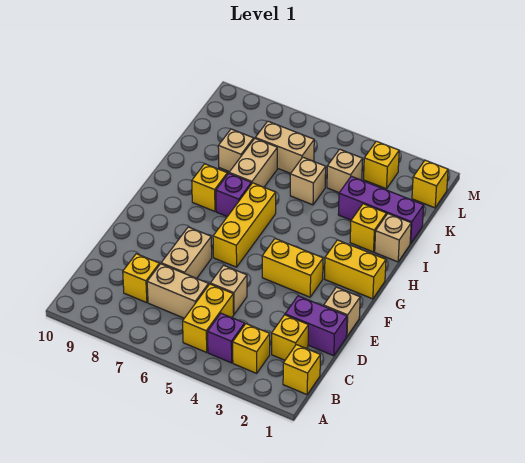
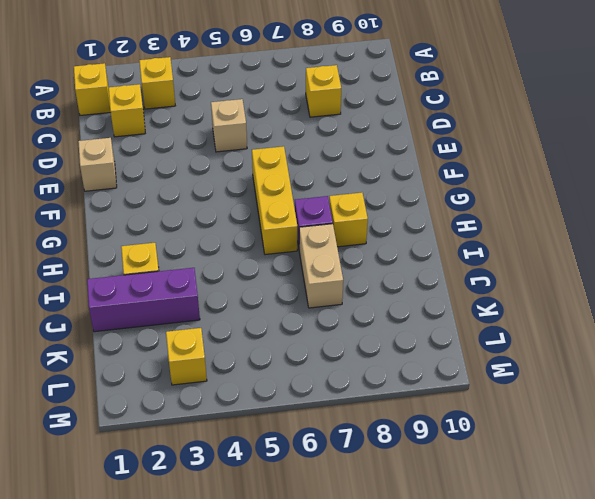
none -> purple brick B4 level 1
none -> yellow brick B5:C5 level 1
none -> tan brick C6:C7 level 1

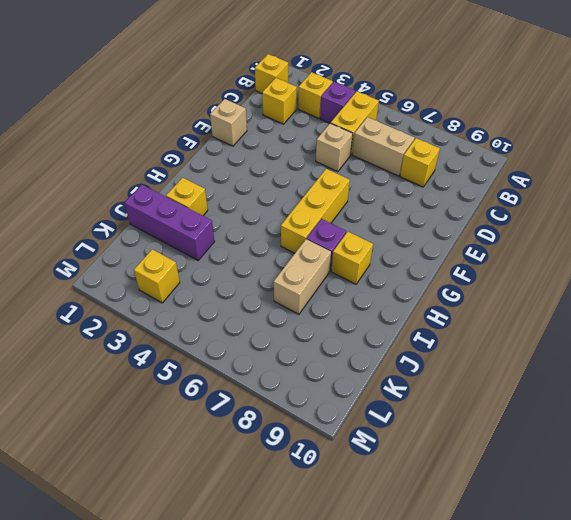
none -> purple brick D1:D2 level 1
none -> tan brick D7:E7 level 1
none -> yellow brick F3:F4 level 1

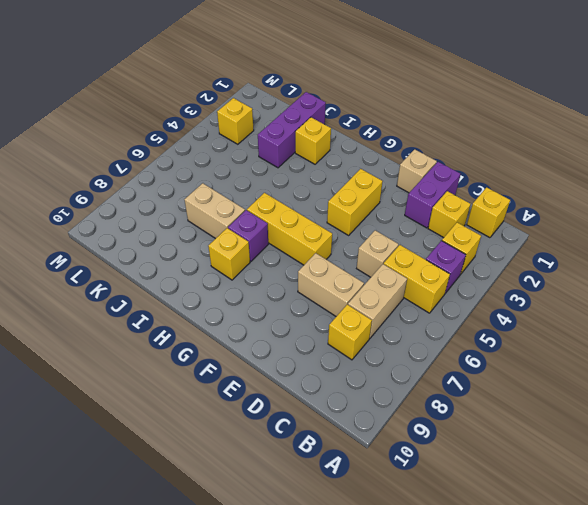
none -> yellow brick G1:G2 level 1
none -> tan brick I1 level 1
none -> tan brick J5 level 1

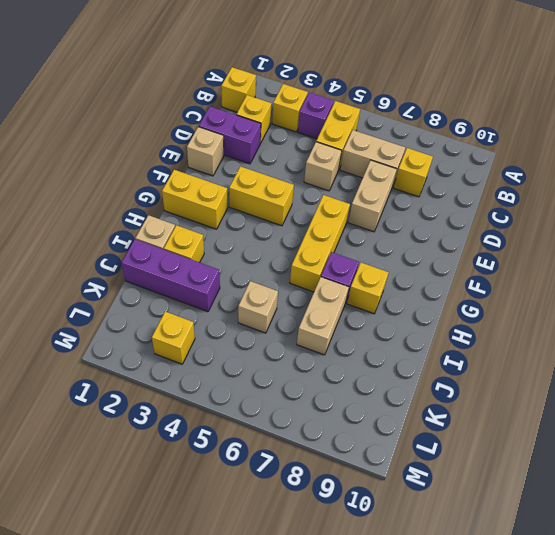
none -> tan brick J8 level 1
none -> tan brick K4 level 1
none -> tan brick K6:K7 level 1

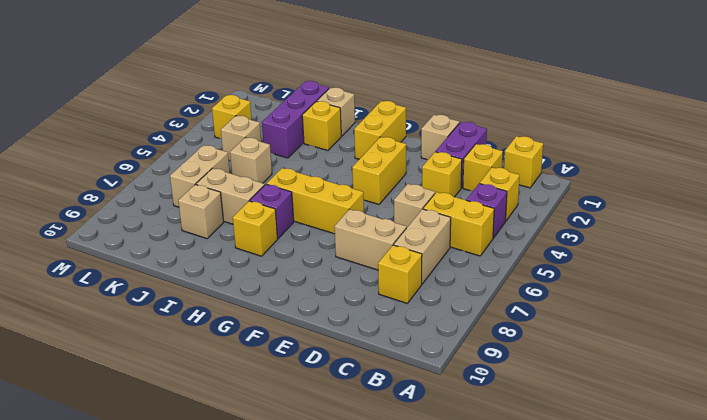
yellow brick D3 level 1 -> yellow brick L1 level 1

